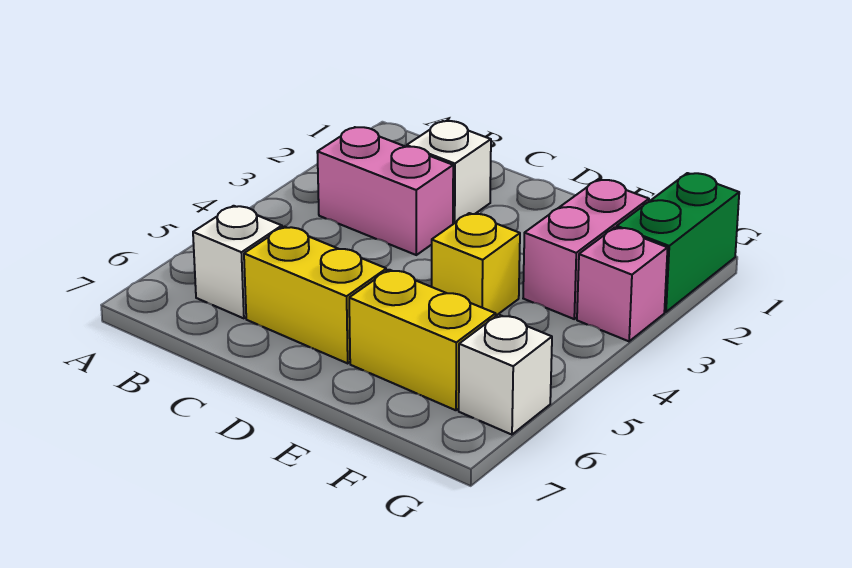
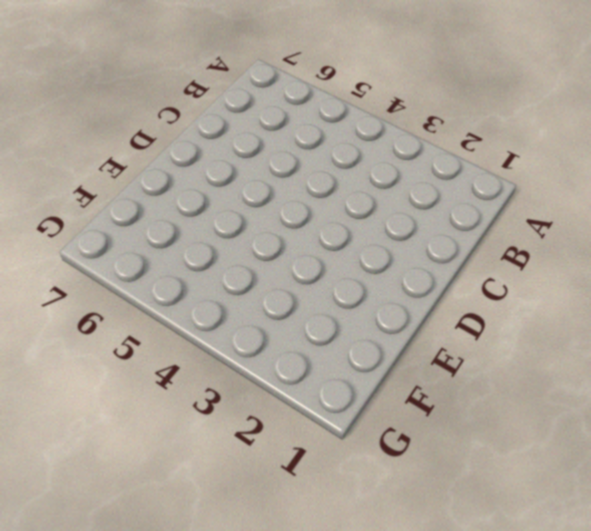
none -> pink brick B3:C3 level 1
none -> white brick B6 level 1

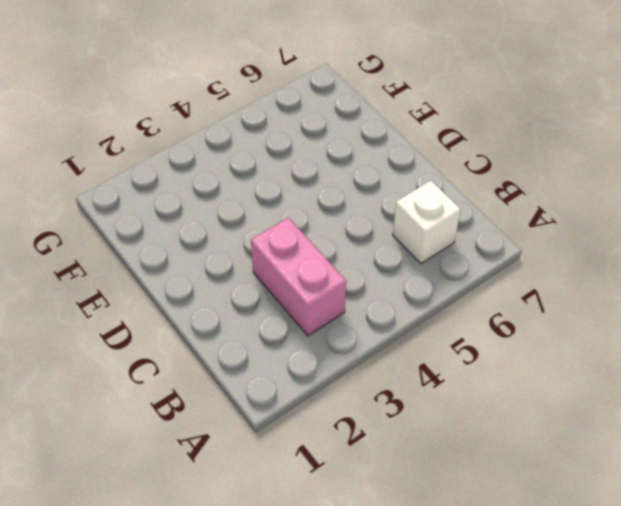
none -> white brick C2 level 1
none -> yellow brick C6:D6 level 1

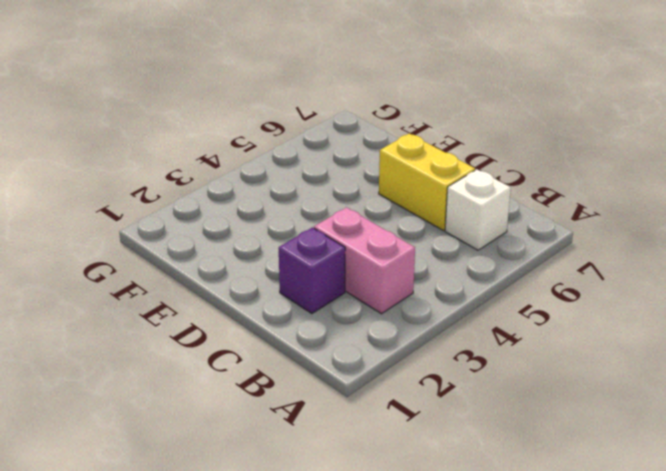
purple brick C2 level 1 -> white brick C2 level 1
none -> yellow brick E4 level 1
none -> yellow brick E6:F6 level 1

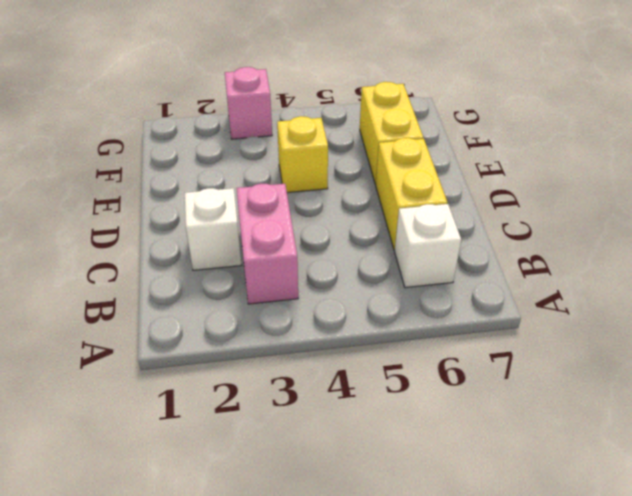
none -> pink brick F2:F3 level 1
none -> green brick G1:G2 level 1

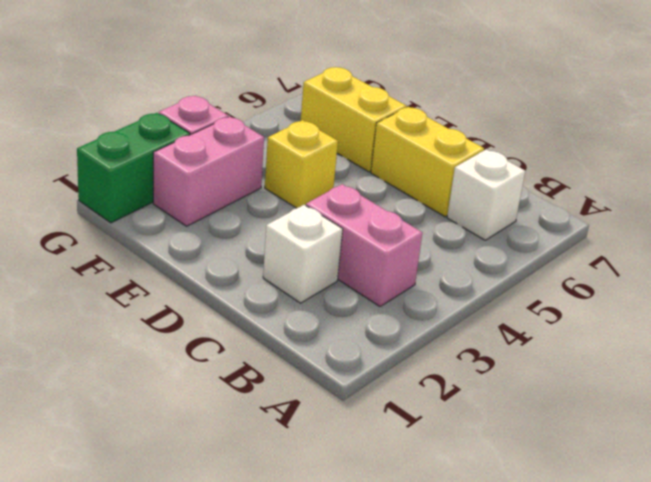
none -> white brick G6 level 1

